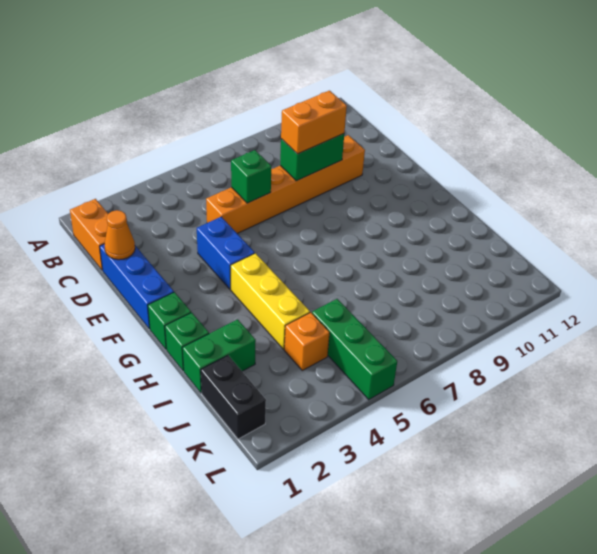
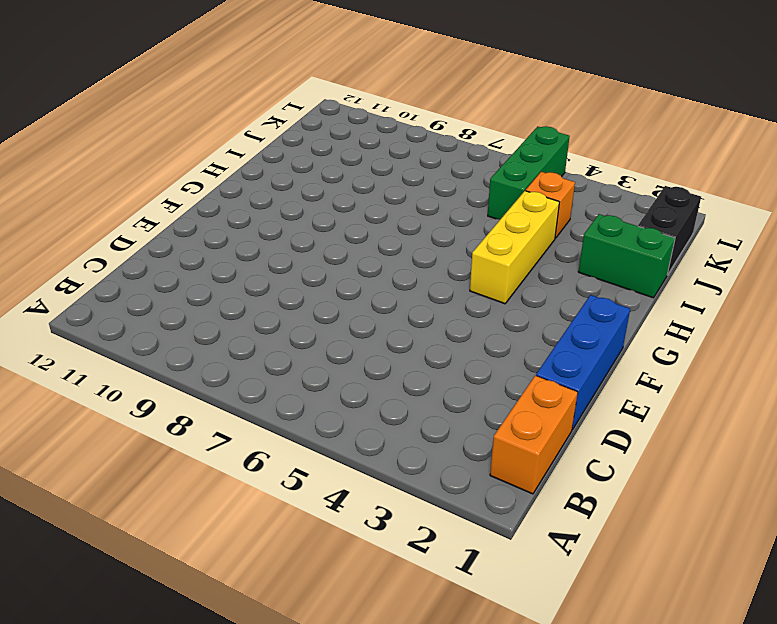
none -> orange brick D5:D10 level 1
none -> blue brick E4:F4 level 1
none -> green brick G1 level 1

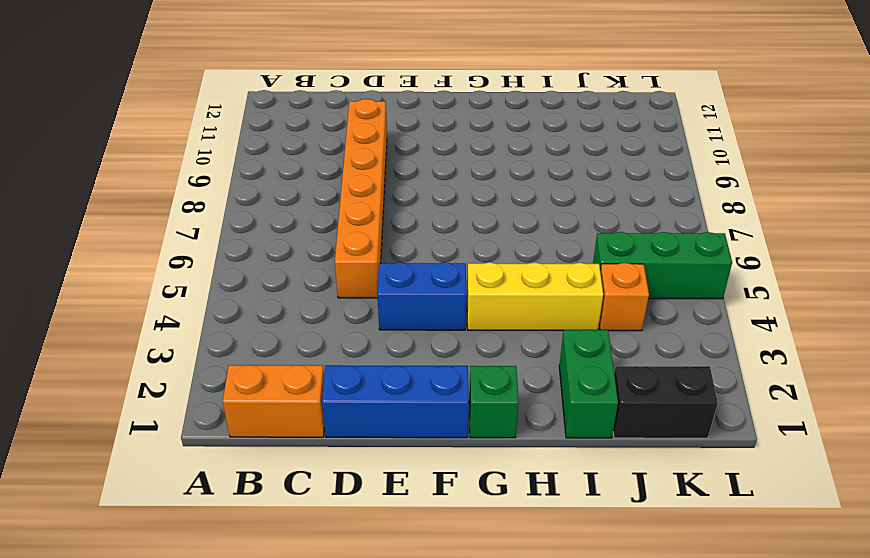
none -> green brick H1 level 1
none -> orange cone D1 level 2
none -> green brick D6 level 2

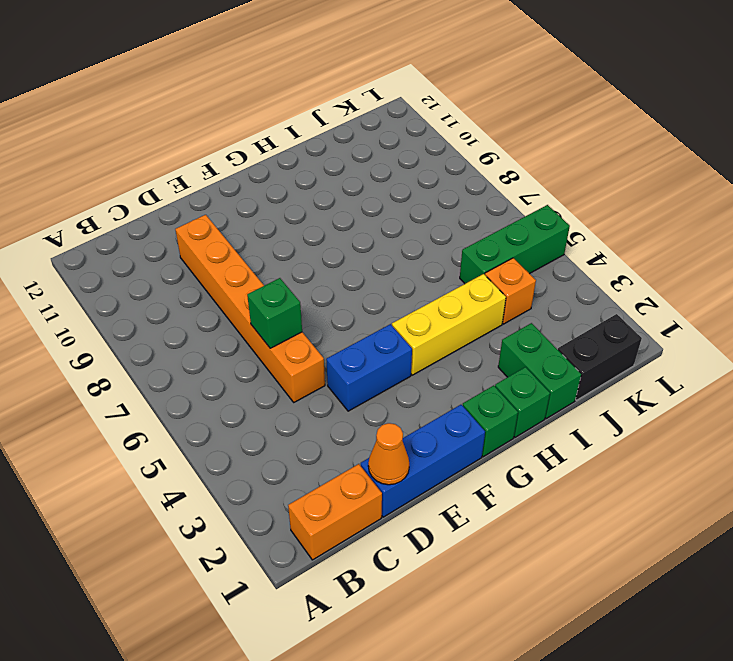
none -> green brick D8:D9 level 2
none -> orange brick D8:D9 level 3

